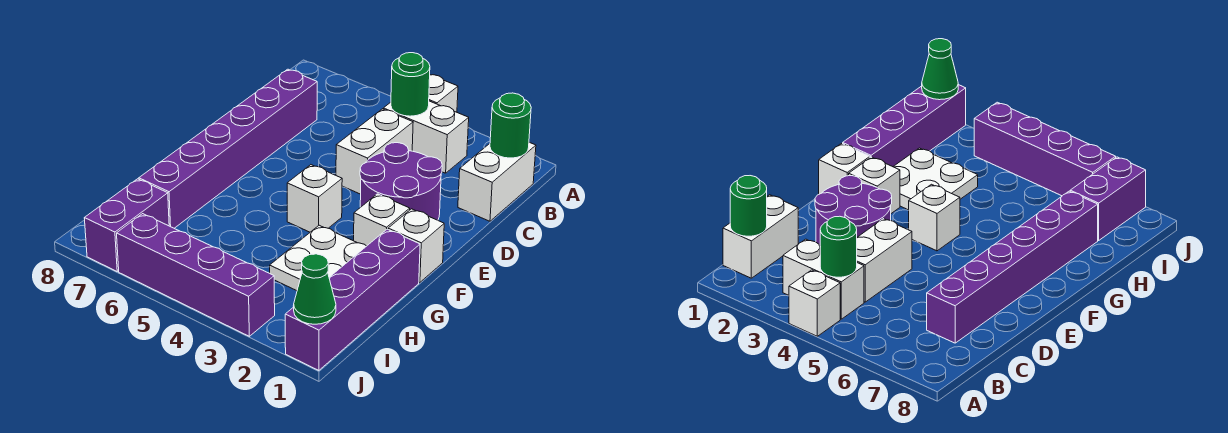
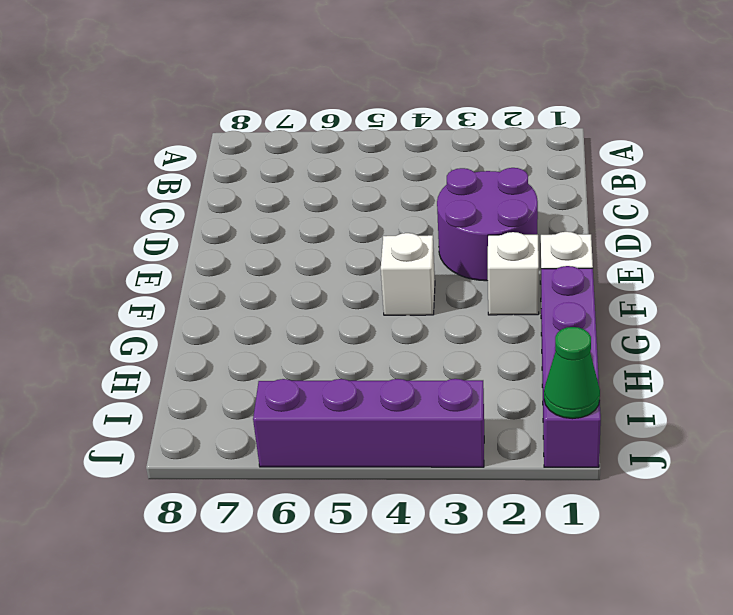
none -> white brick A4 level 1
none -> white brick B1:C1 level 1
none -> white brick B3:B4 level 1

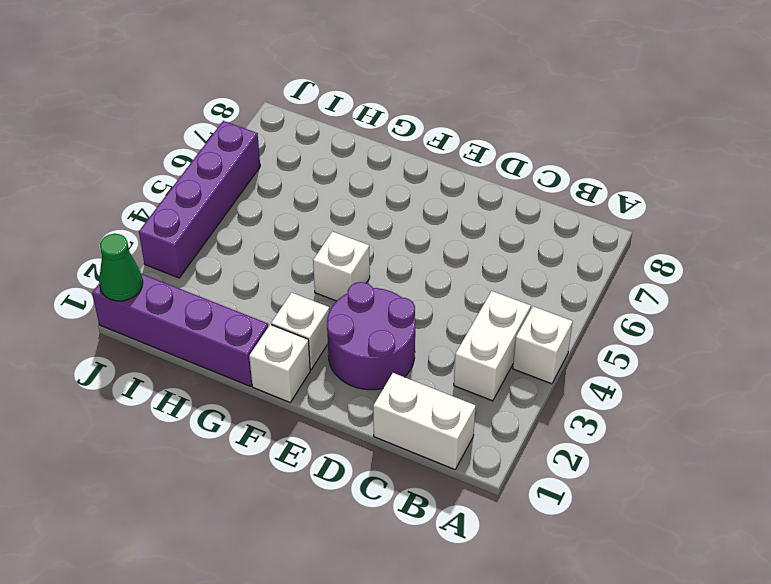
none -> white brick C4:D4 level 1
none -> purple brick C7:H7 level 1
none -> white plate G2:H3 level 1

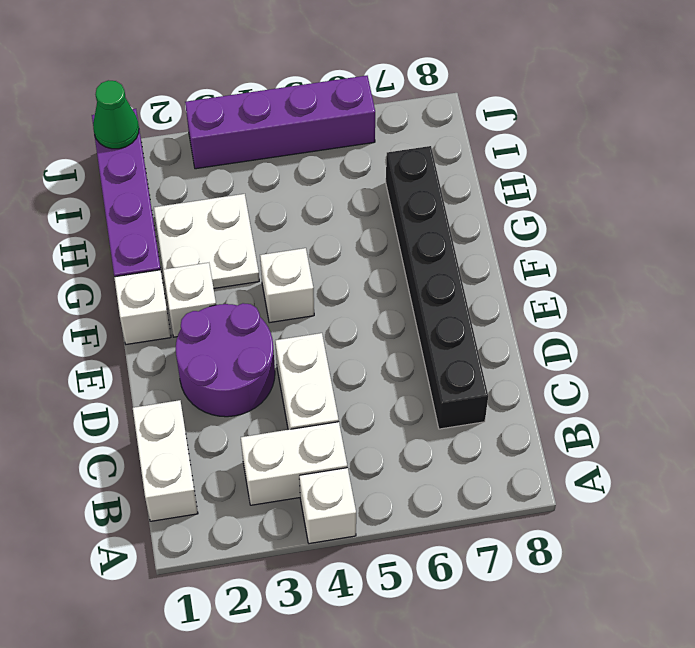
black brick C7:H7 level 1 -> purple brick C7:H7 level 1
none -> purple brick I7:J7 level 1
none -> green round brick B1 level 2
none -> green round brick B4 level 2

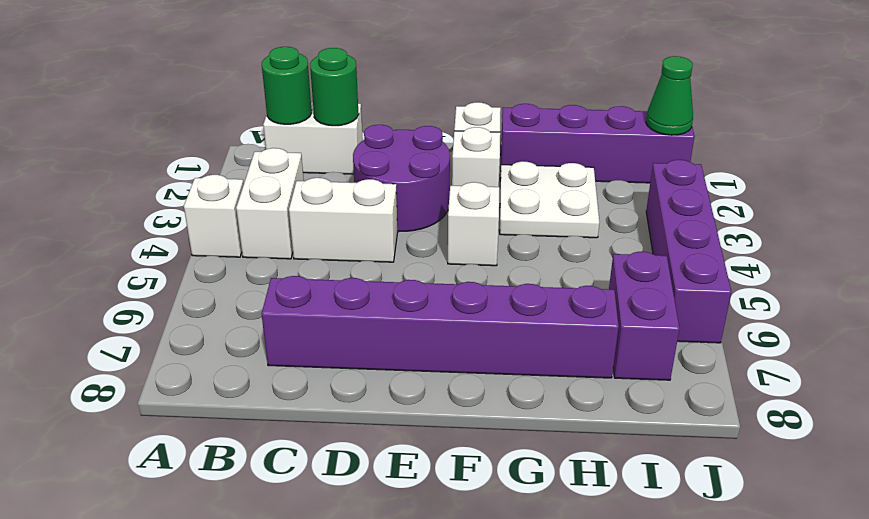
green round brick C1 level 2 -> green round brick B4 level 2
purple brick I6:I7 level 1 -> purple brick I7:J7 level 1

